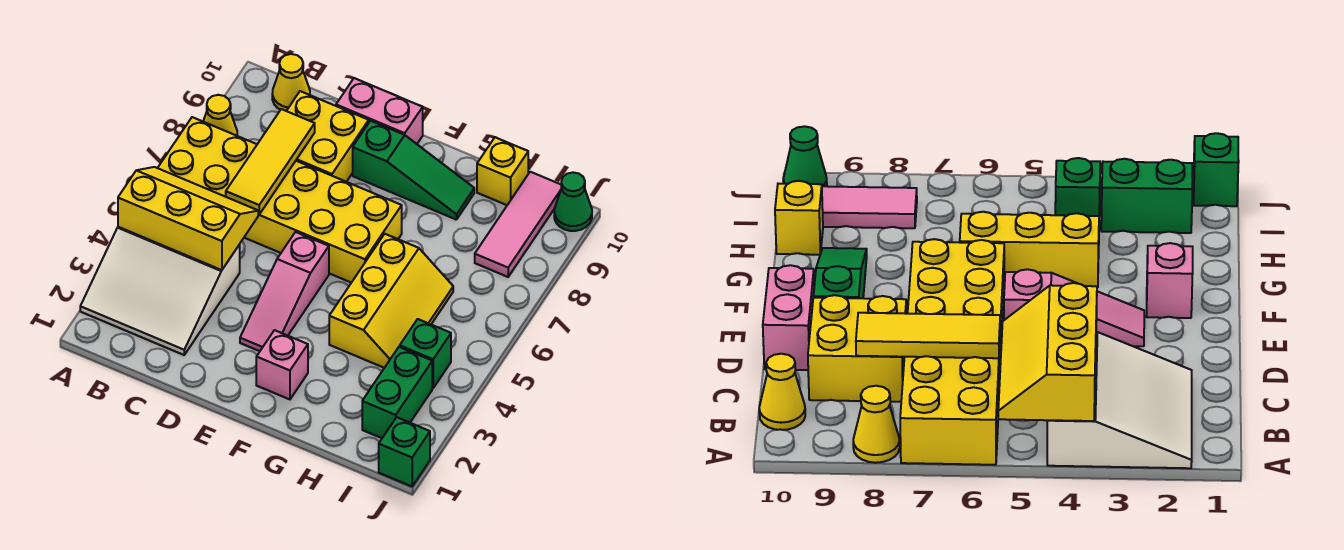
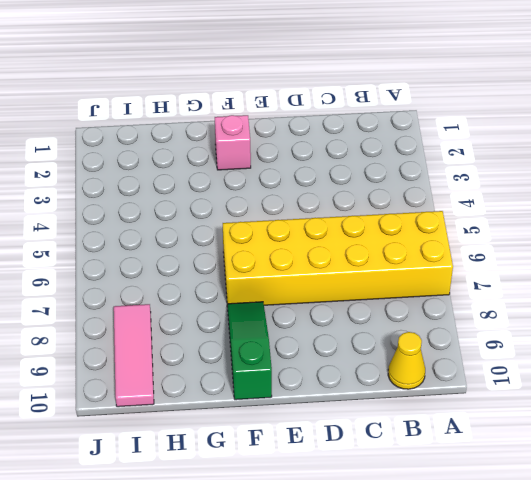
green slope F8:F10 level 1 top 10 -> green slope E9:G9 level 1 top E
none -> white slope A2:C4 level 1 top 4
none -> yellow cone A8 level 1
none -> yellow brick C8:D9 level 1

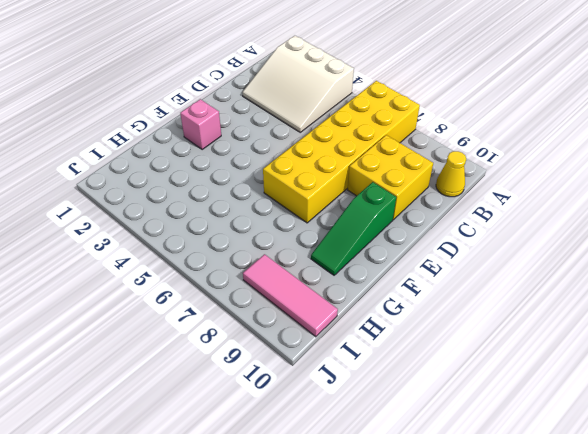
white slope A2:C4 level 1 top A -> white slope A2:C4 level 1 top 4
none -> yellow cone A8 level 1
none -> pink brick D10:E10 level 1
none -> pink slope E3:E5 level 1 top 5

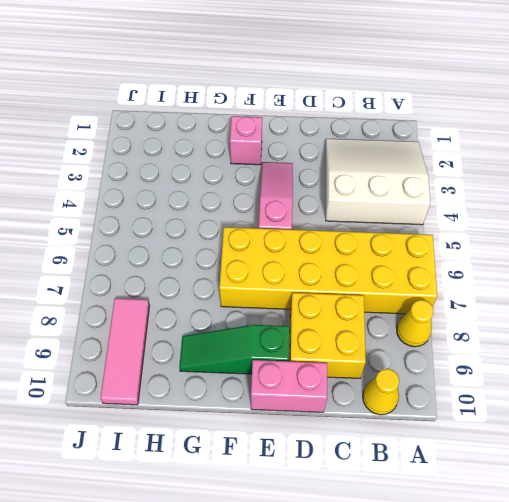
none -> yellow slope G4:H6 level 1 top G
none -> yellow brick H10 level 1
none -> green brick I2:I3 level 1

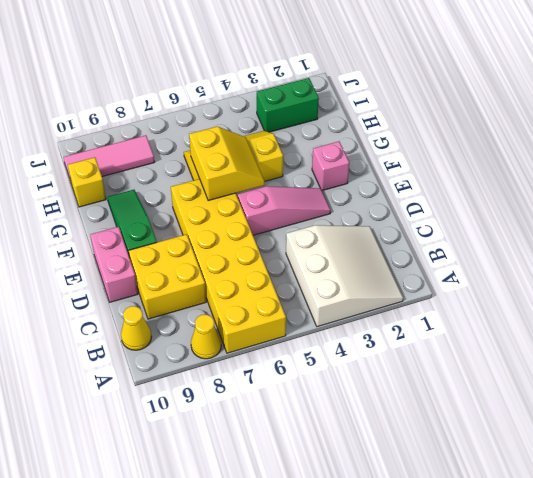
yellow slope F5:G6 level 2 top 6 -> none
none -> green brick I4 level 1
none -> green brick J1 level 1
none -> green cone J10 level 1

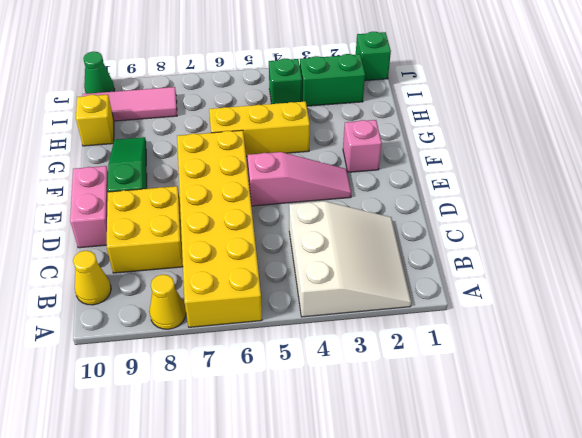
none -> yellow slope A4:C5 level 2 top 4
none -> yellow tile C6:C8 level 2

